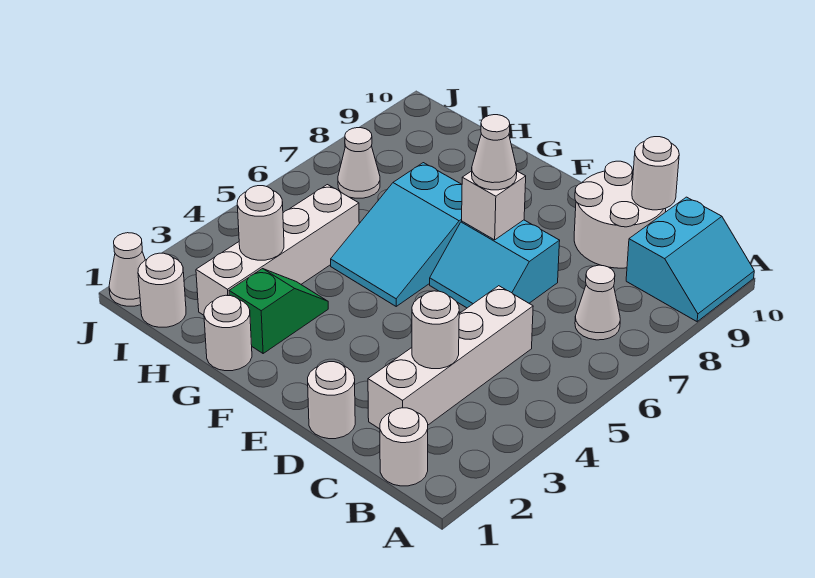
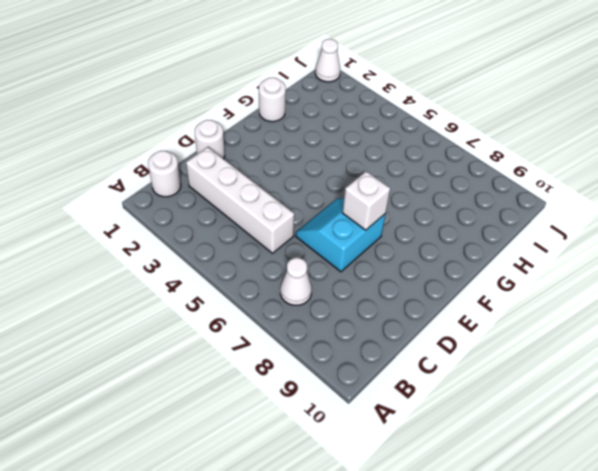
none -> cyan slope A9:B10 level 1 top B
none -> white round brick C9:D10 level 1
none -> cyan slope F5:G7 level 1 top 7

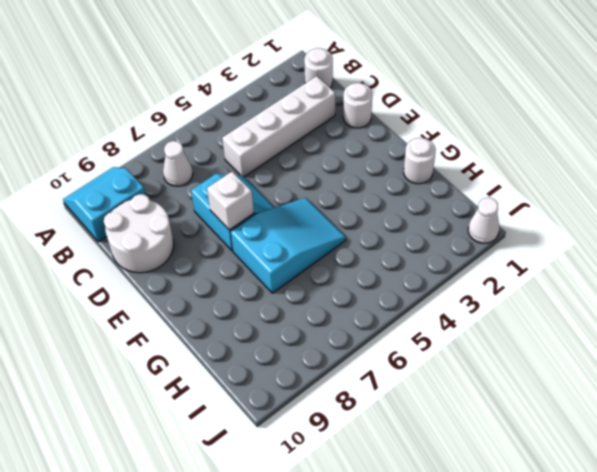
none -> green slope G2:G3 level 1 top 2
none -> white brick H2:H5 level 1
none -> white round brick I1 level 1

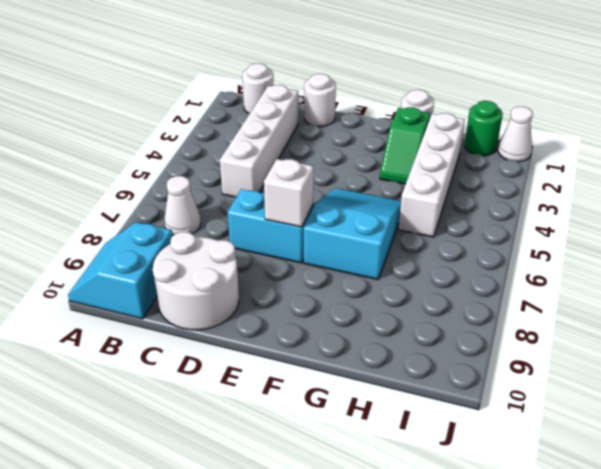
green round brick I1 level 1 -> white round brick I1 level 1
none -> white cone I7 level 1
none -> white round brick C3 level 2
none -> white round brick C10 level 2

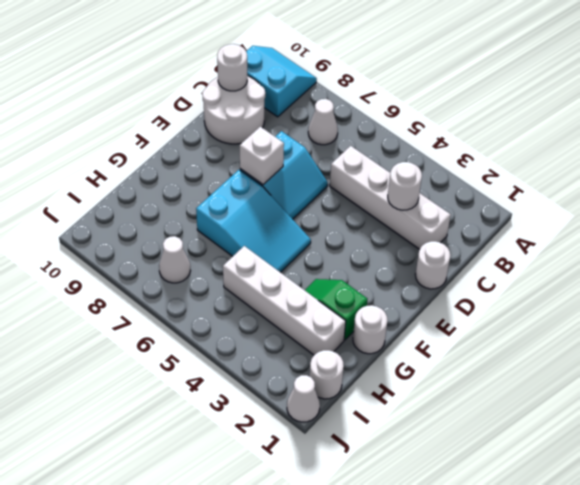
none -> white round brick B1 level 1
none -> white round brick H3 level 2
none -> white cone E7 level 3

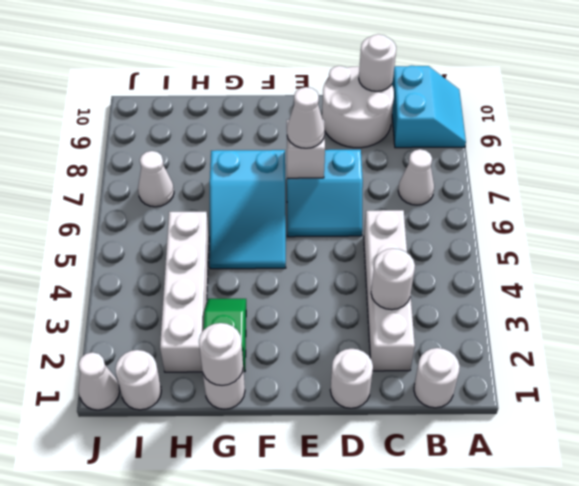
white round brick G1 level 2 -> white round brick H3 level 2

